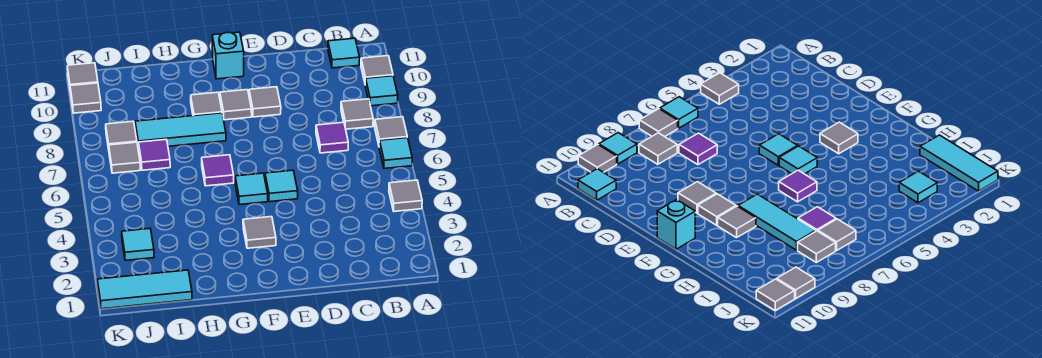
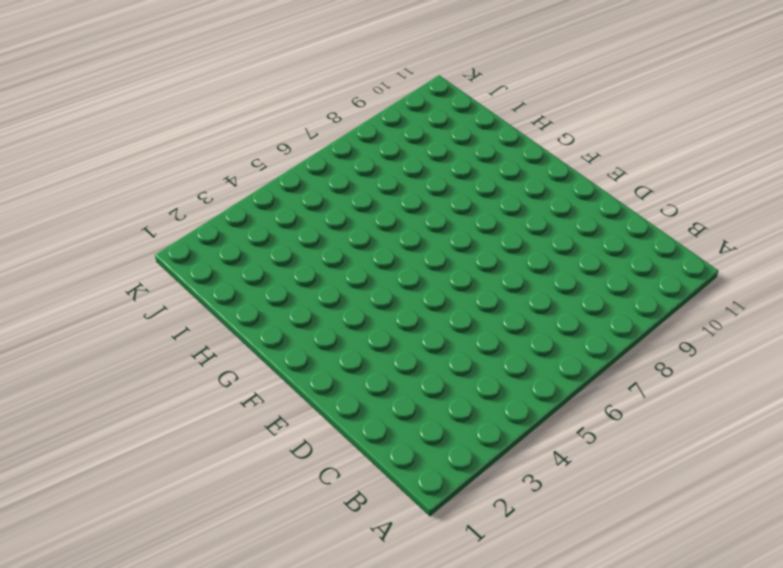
none -> grey tile A4 level 1
none -> cyan tile A6 level 1
none -> grey tile A7 level 1

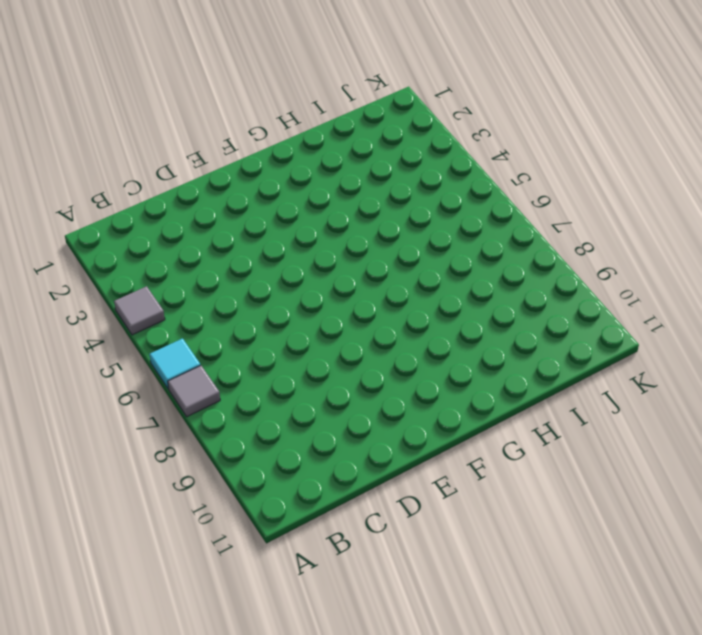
none -> cyan tile A9 level 1
none -> grey tile A10 level 1
none -> grey tile B8 level 1

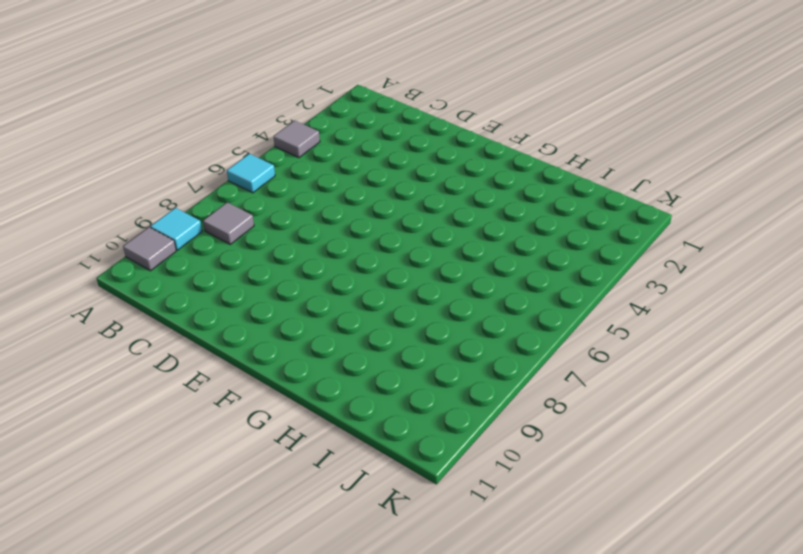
none -> grey tile A7 level 1
none -> cyan tile B11 level 1
none -> purple tile C7 level 1

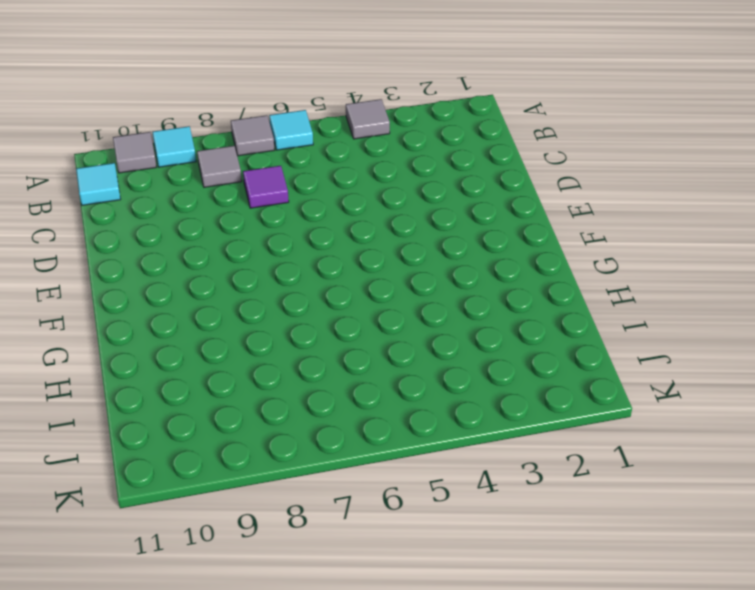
none -> cyan tile E5 level 1
none -> grey tile E9 level 1
none -> grey tile F3 level 1

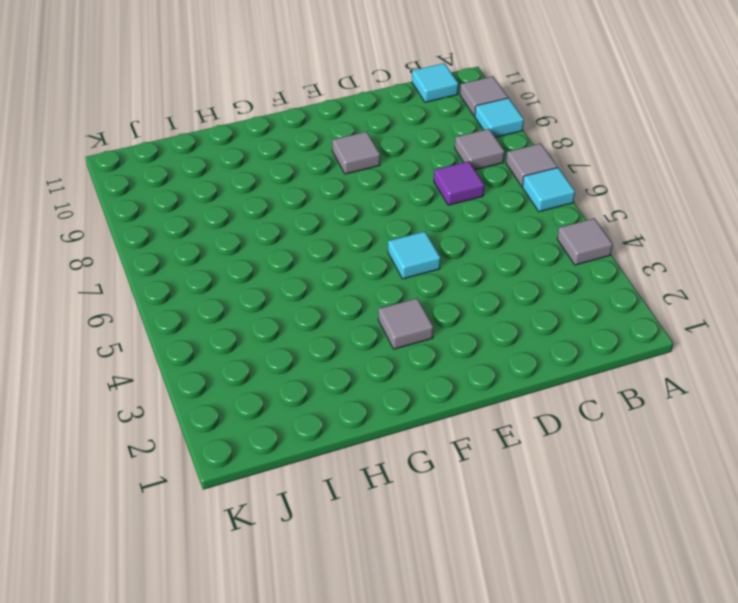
none -> cyan tile F5 level 1
none -> grey tile F9 level 1
none -> cyan brick F11 level 1

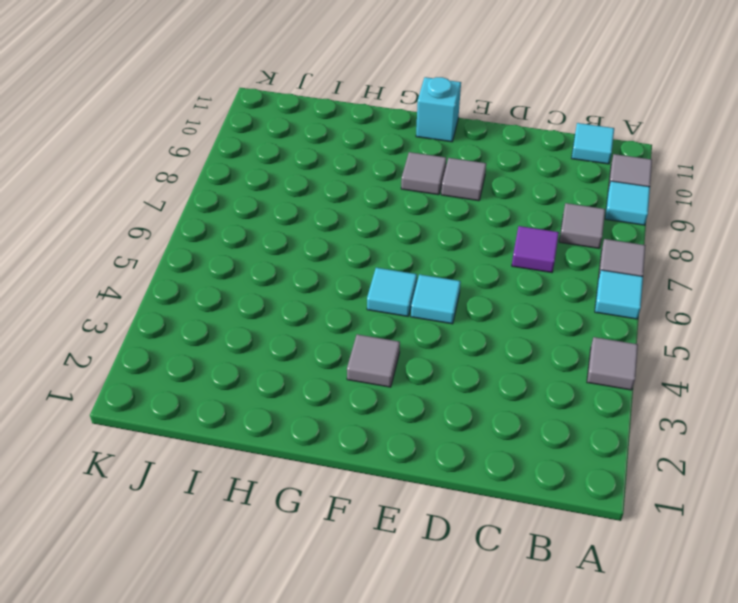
none -> purple tile G6 level 1
none -> cyan tile G8:I8 level 1
none -> grey tile G9 level 1

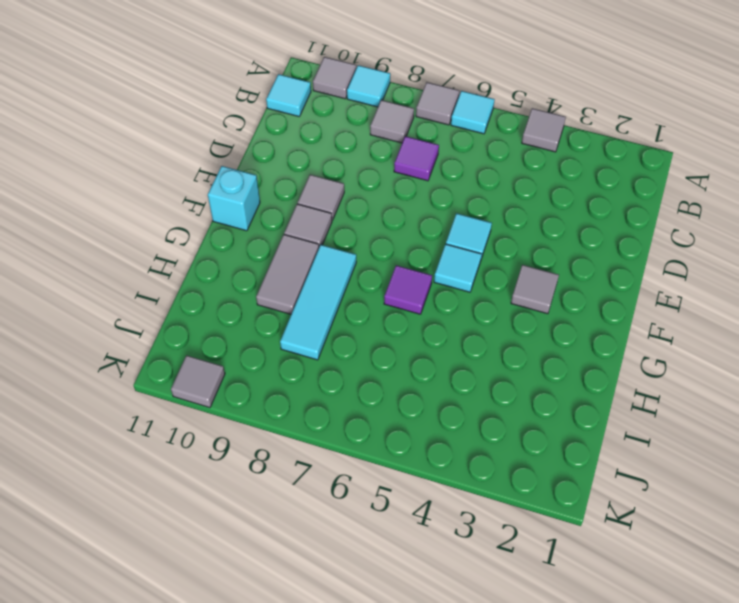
grey tile G9:H9 level 1 -> grey tile G9 level 1
none -> cyan tile I1:K1 level 1
none -> purple tile I7 level 1
none -> cyan tile J3 level 1

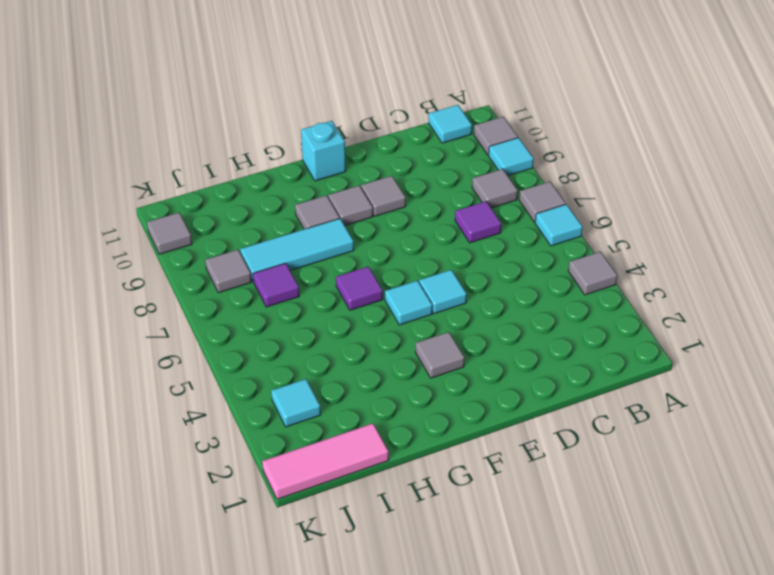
pink tile I1:K1 level 1 -> cyan tile I1:K1 level 1
none -> grey tile J7 level 1
none -> grey tile K11 level 1

